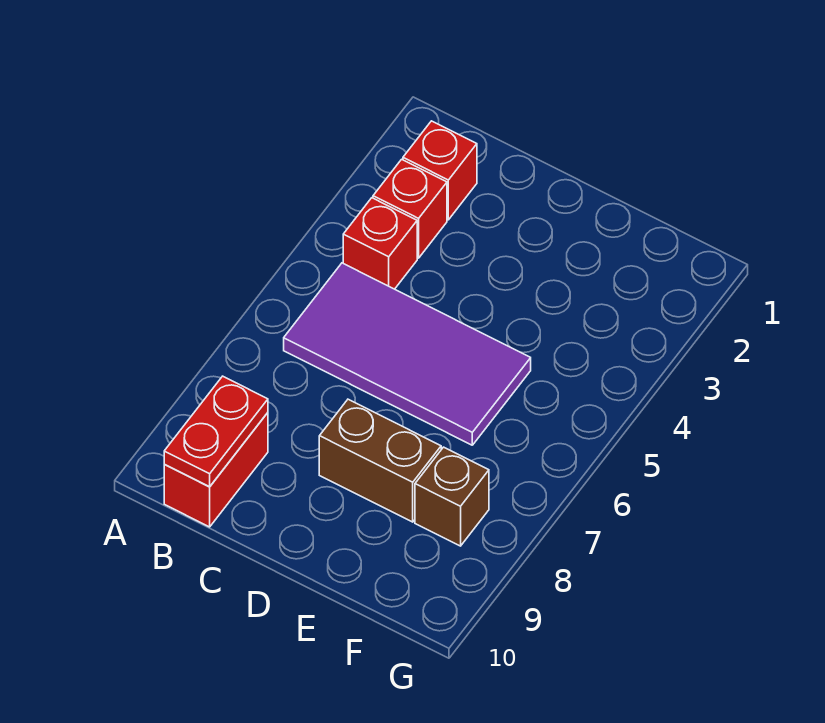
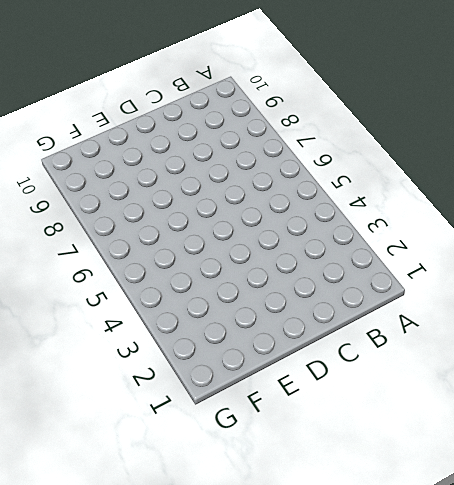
none -> red brick B2 level 1
none -> red brick B3 level 1

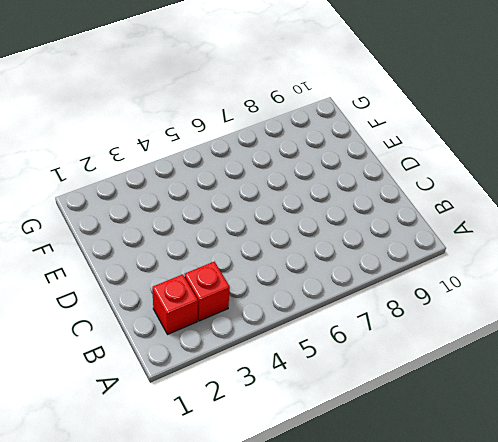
none -> red brick B4 level 1
none -> purple tile B5:E6 level 1

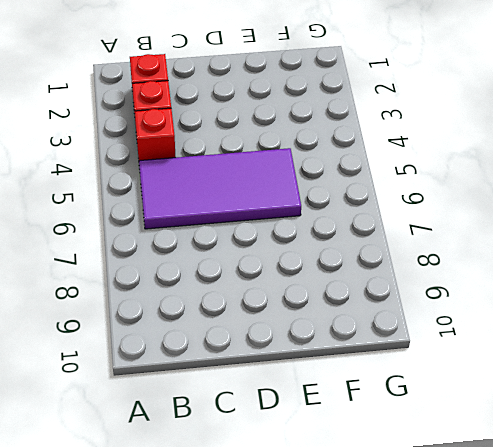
none -> red brick B9:B10 level 1
none -> brown brick D8:E8 level 1

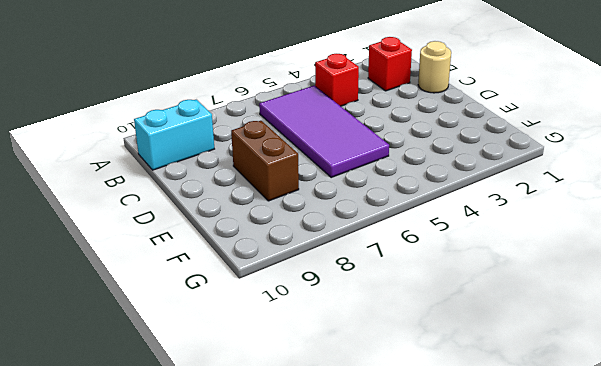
cyan brick B9:B10 level 1 -> red brick B9:B10 level 1
tan round brick C1 level 1 -> none
none -> red brick B3 level 1
none -> brown brick F8 level 1

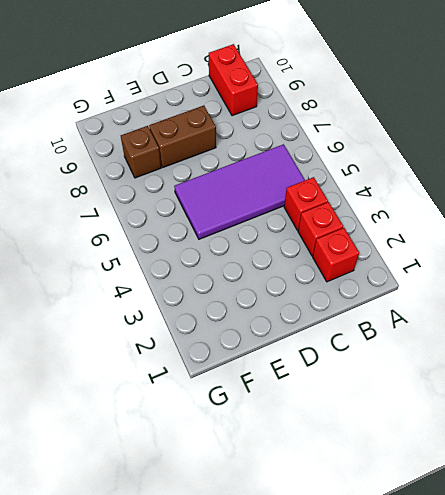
none -> red plate B9:B10 level 2

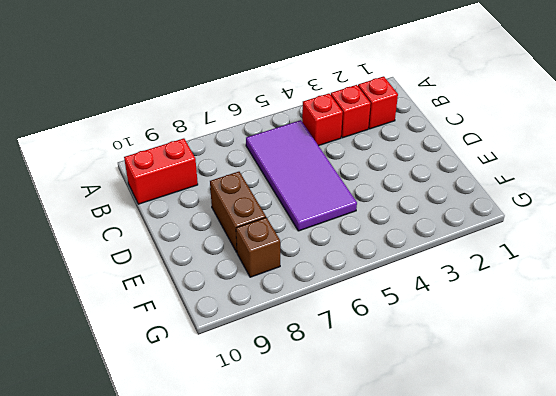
none -> red plate B9:B10 level 2

